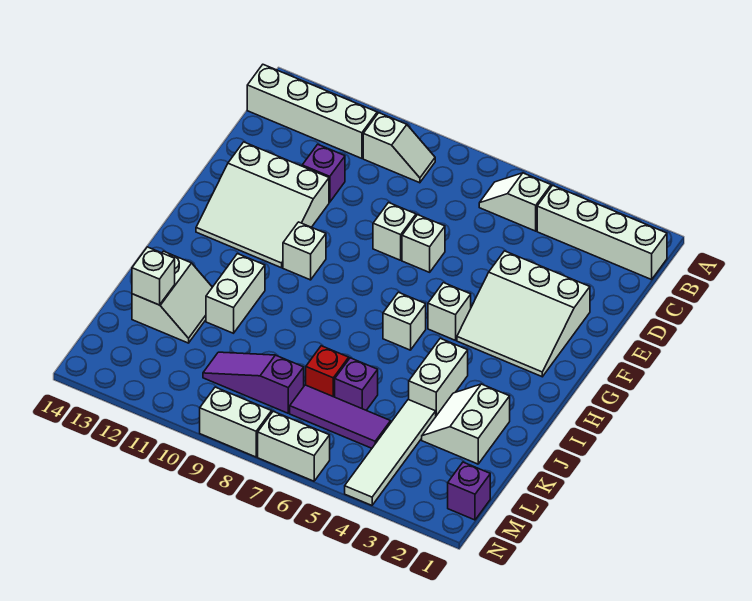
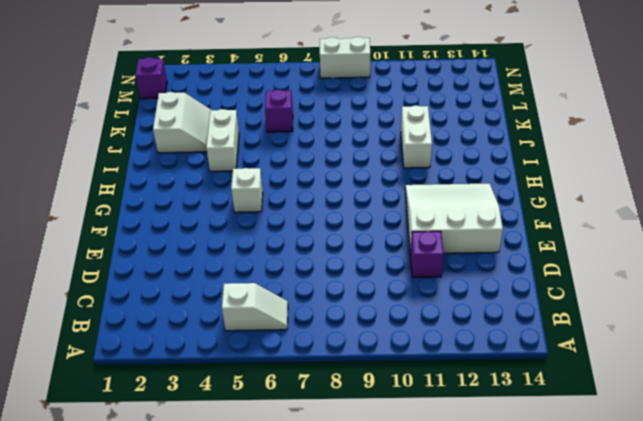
none -> white brick B1:B4 level 1
none -> white slope B9:B10 level 1 top 10
none -> white brick B11:B14 level 1

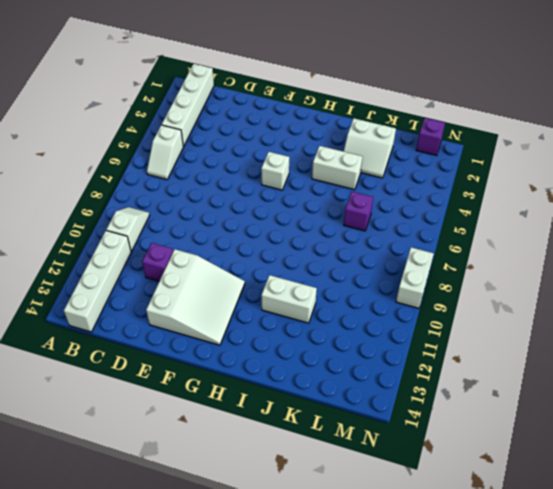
none -> white slope E2:G4 level 1 top E
none -> white brick E7 level 1
none -> white brick E8 level 1

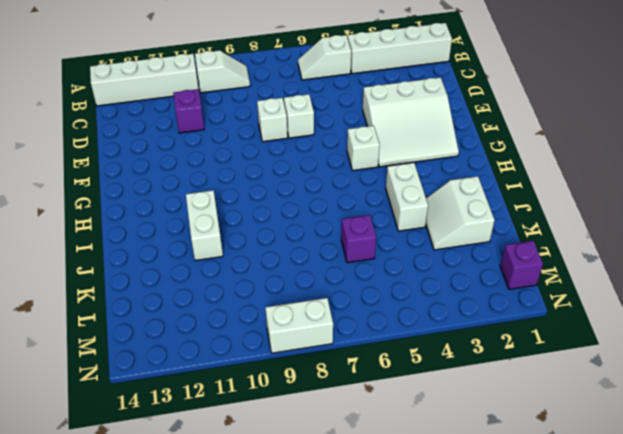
none -> white slope E11:G13 level 1 top E
none -> white brick G10 level 1
none -> white brick H6 level 1

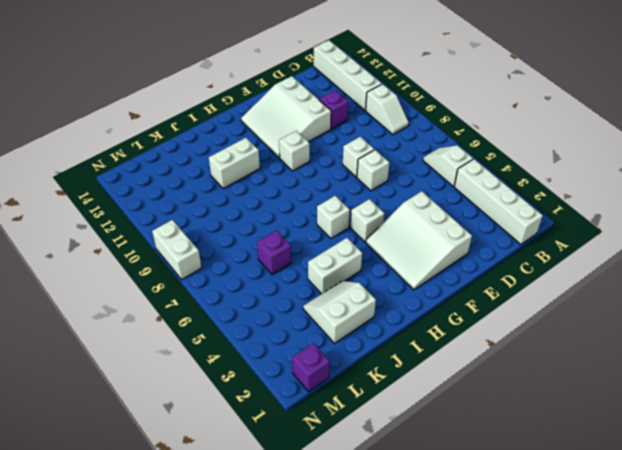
none -> white slope J12:K13 level 1 top 13
none -> white tile K4:N4 level 1
none -> red brick K7 level 1

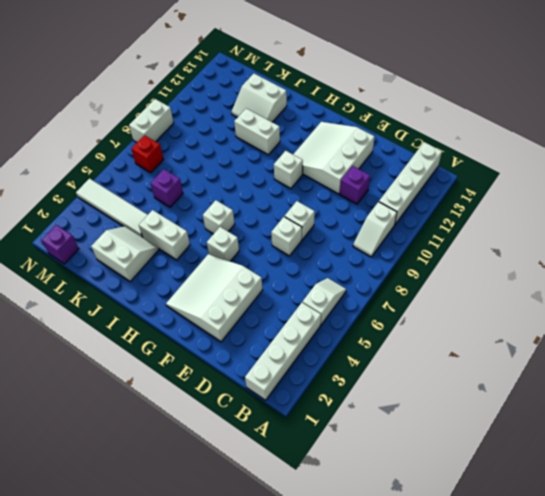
red brick M7 level 1 -> red brick K7 level 1
none -> purple tile L5:L7 level 1
none -> purple slope L8:L10 level 1 top 8
none -> white brick N6:N7 level 1

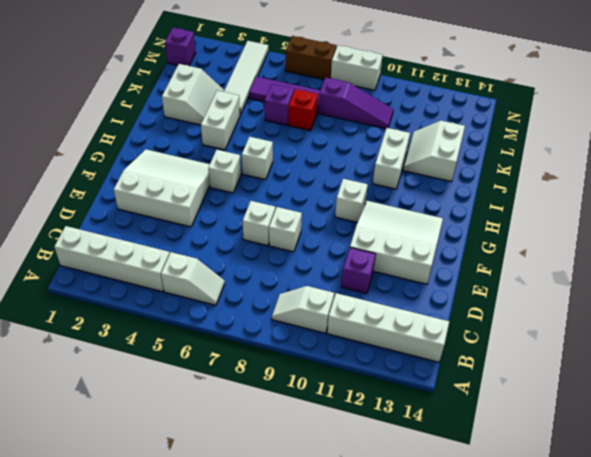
brown brick N6:N7 level 1 -> white brick N6:N7 level 1
none -> white brick K13 level 2

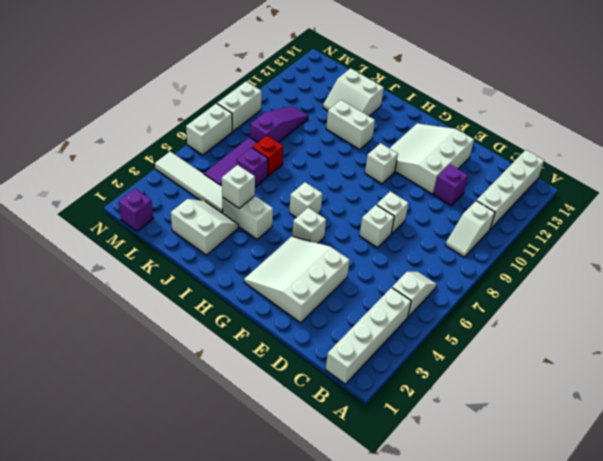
white brick J4 level 2 -> white brick K13 level 2

